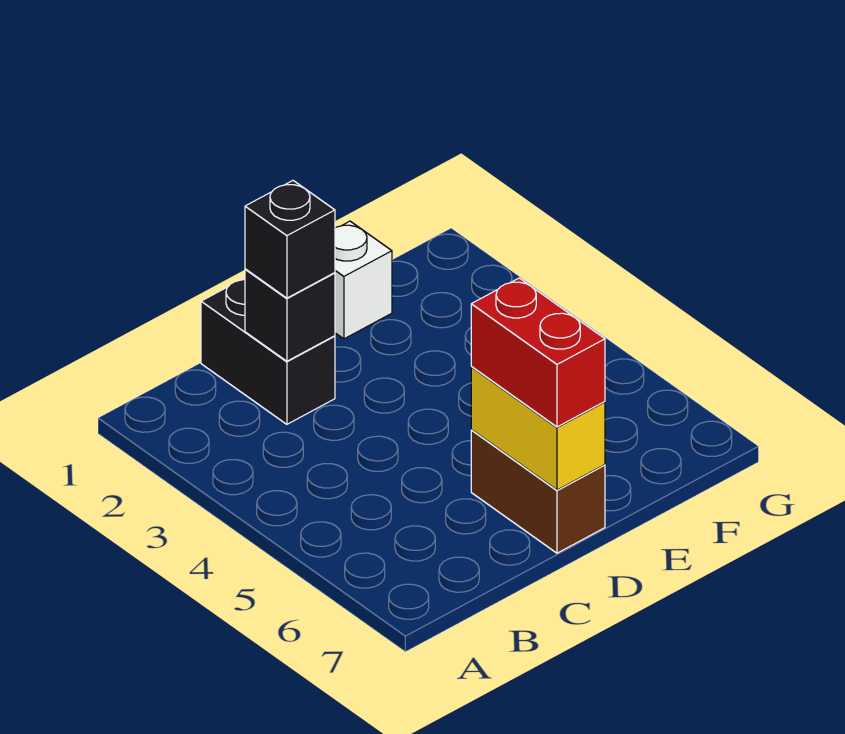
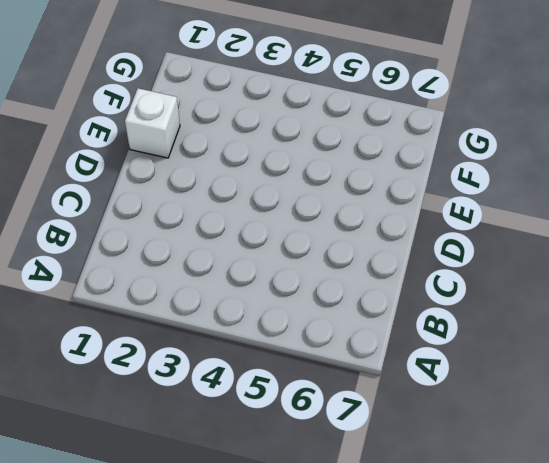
none -> black brick C1:C2 level 1
none -> brown brick D6:D7 level 1

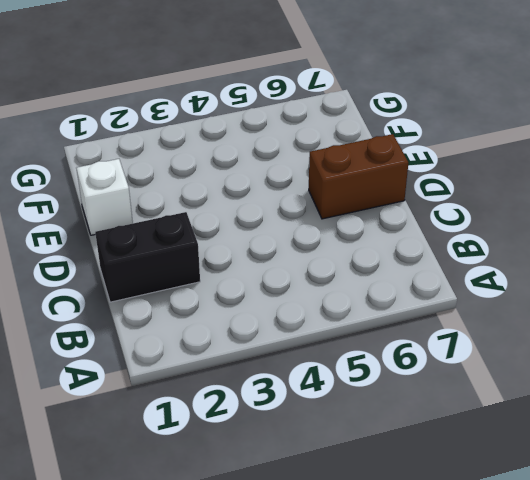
none -> black brick C2 level 2
none -> yellow brick D6:D7 level 2

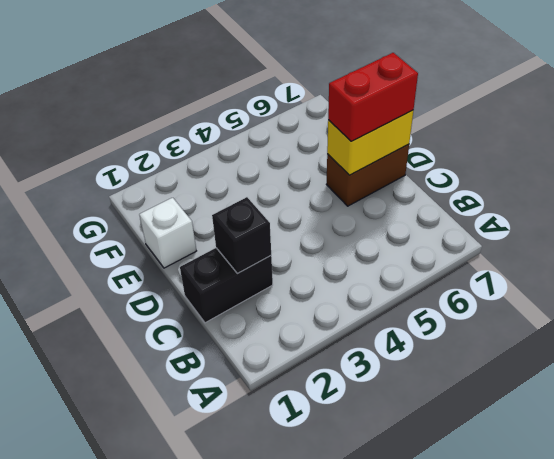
none -> black brick C2 level 3

